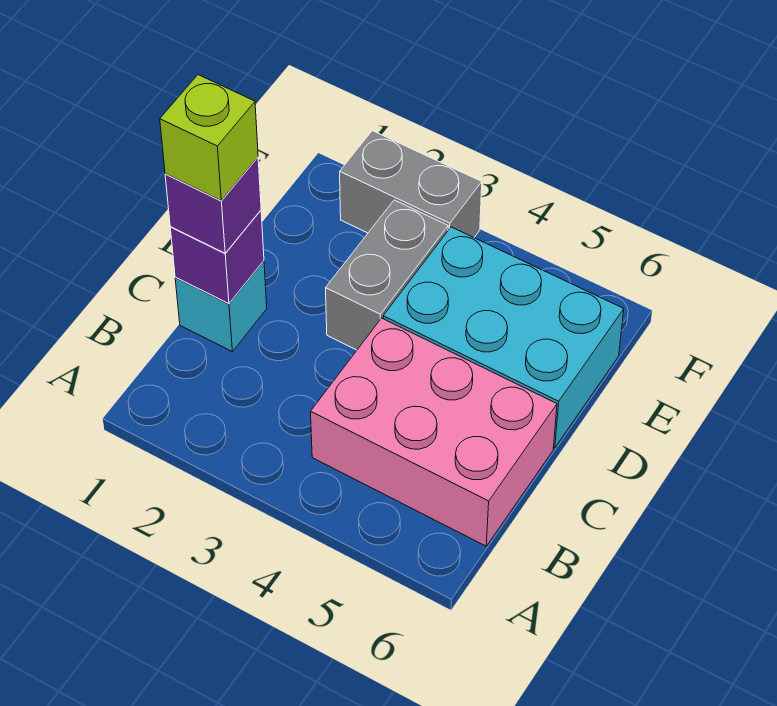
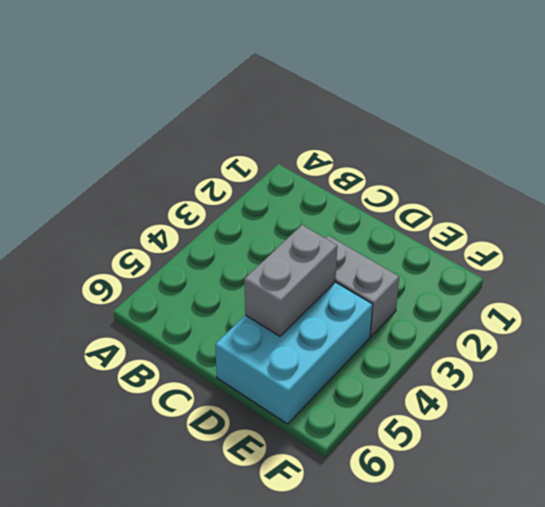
grey brick D4:D5 level 2 -> grey brick F2:F3 level 1
none -> pink brick B4:C6 level 1
none -> cyan brick C1 level 1

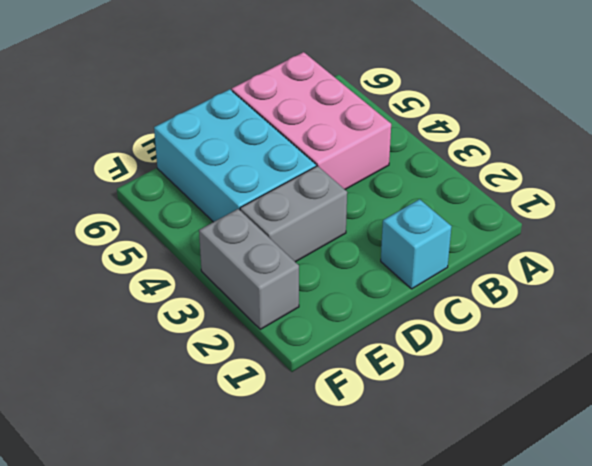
none -> purple brick C1 level 2
none -> purple brick C1 level 3

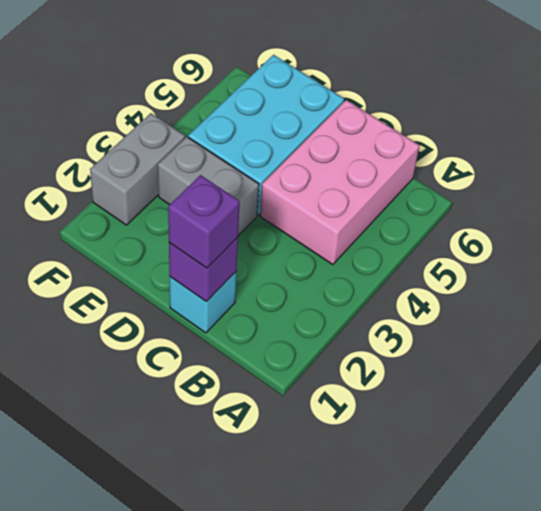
none -> lime brick C1 level 4

